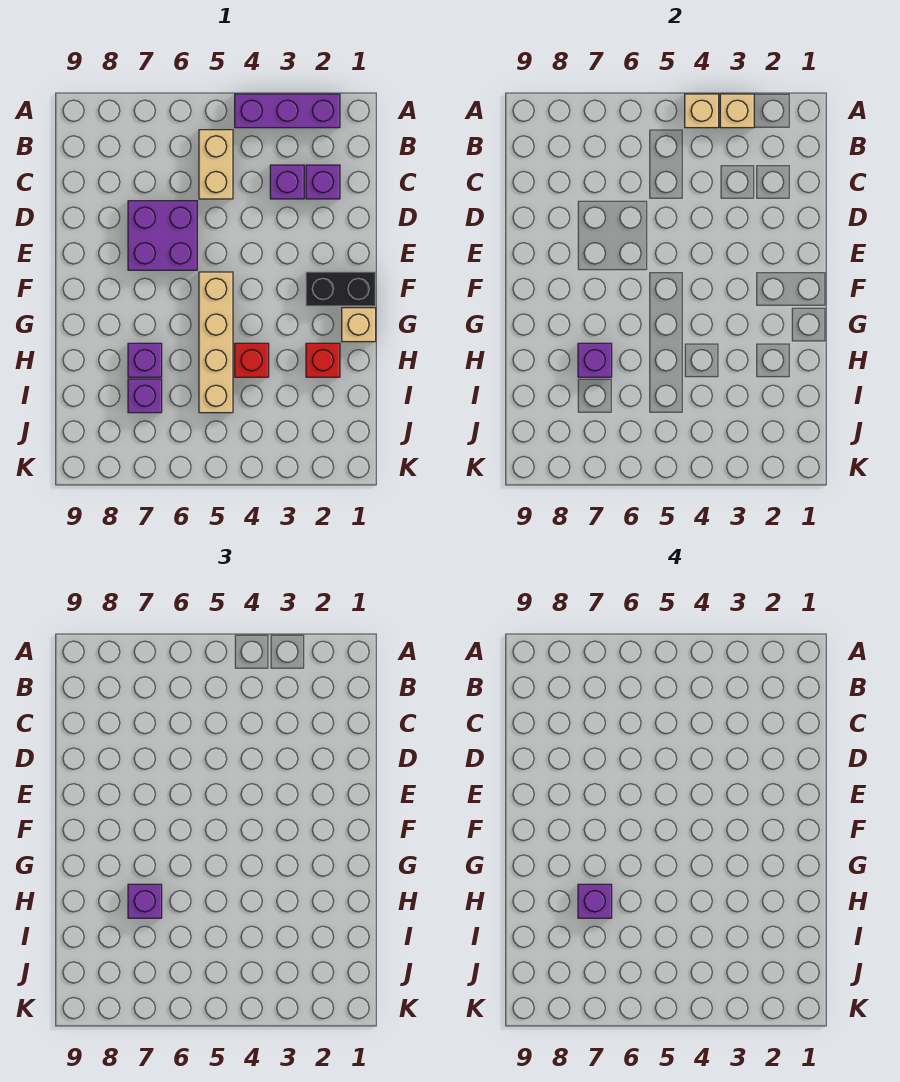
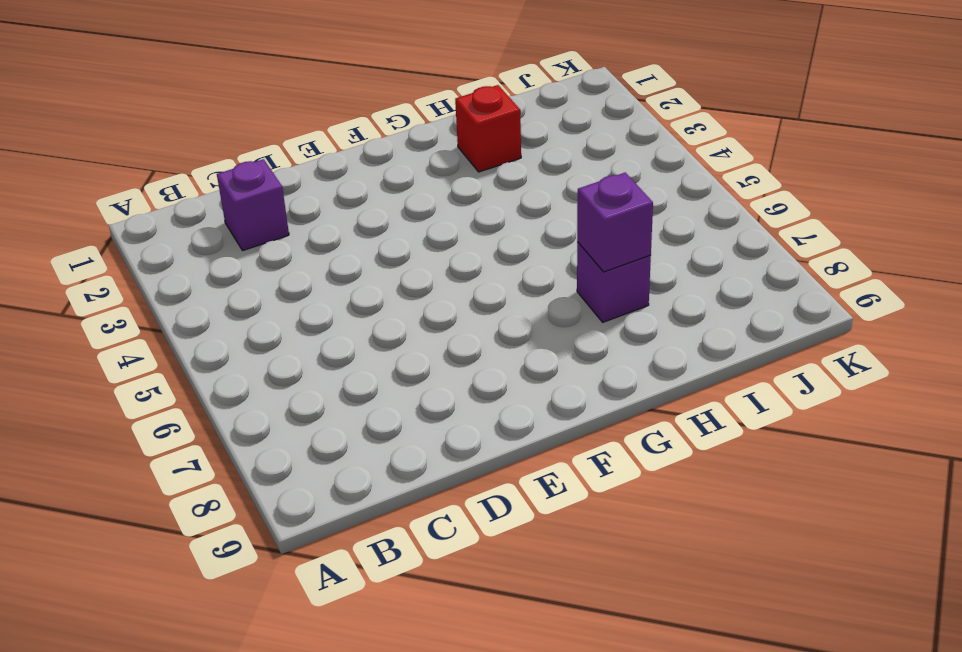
none -> purple brick A2:A4 level 1
none -> tan brick B5:C5 level 1
none -> purple brick C3 level 1

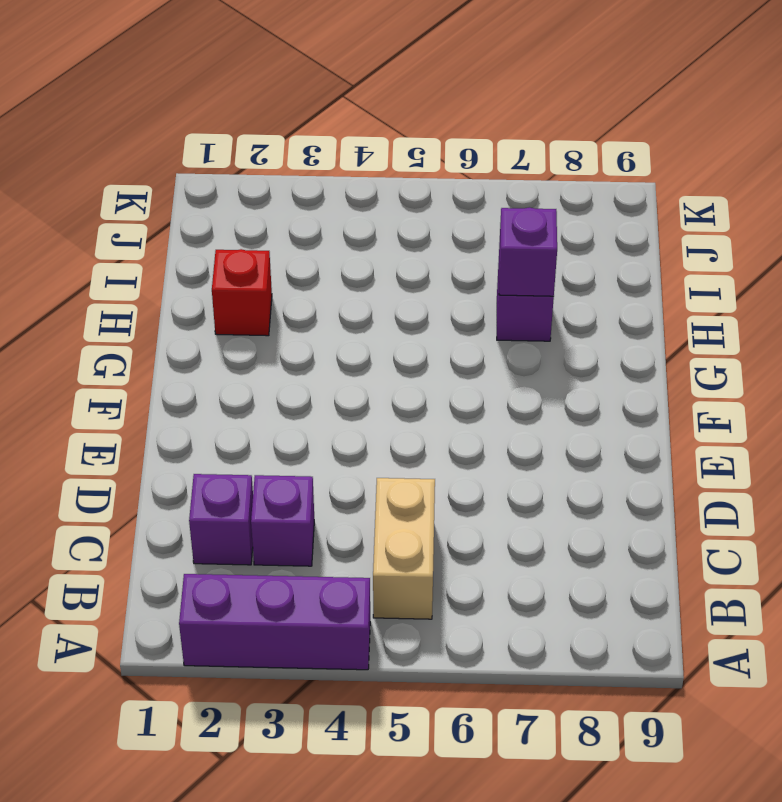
none -> purple brick D6:E7 level 1
none -> black brick F1:F2 level 1
none -> tan brick F5:I5 level 1

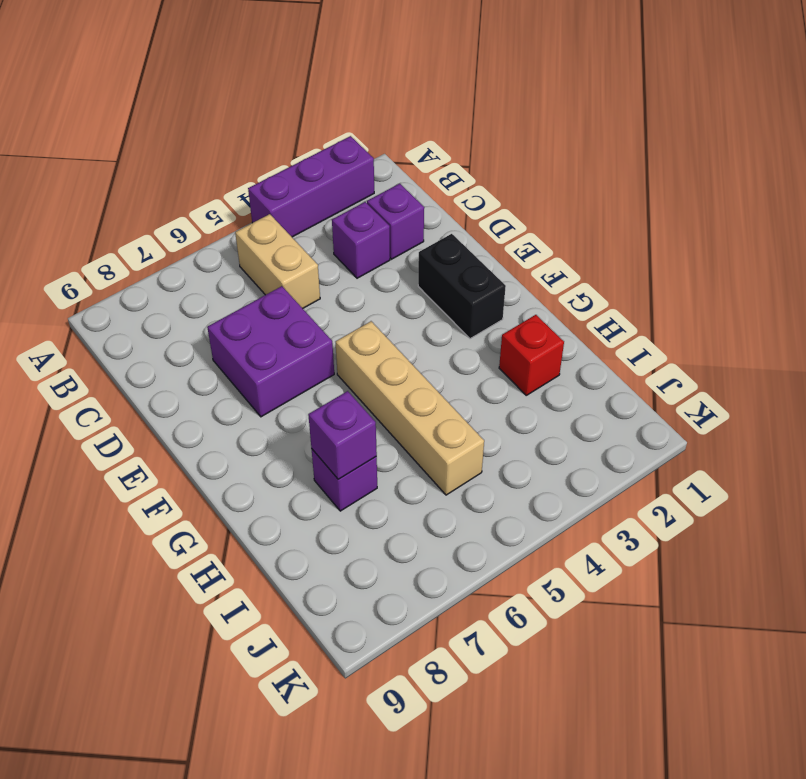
black brick E2:F2 level 1 -> black brick F1:F2 level 1
none -> tan brick G1 level 1
none -> red brick H4 level 1
none -> purple brick I7 level 1

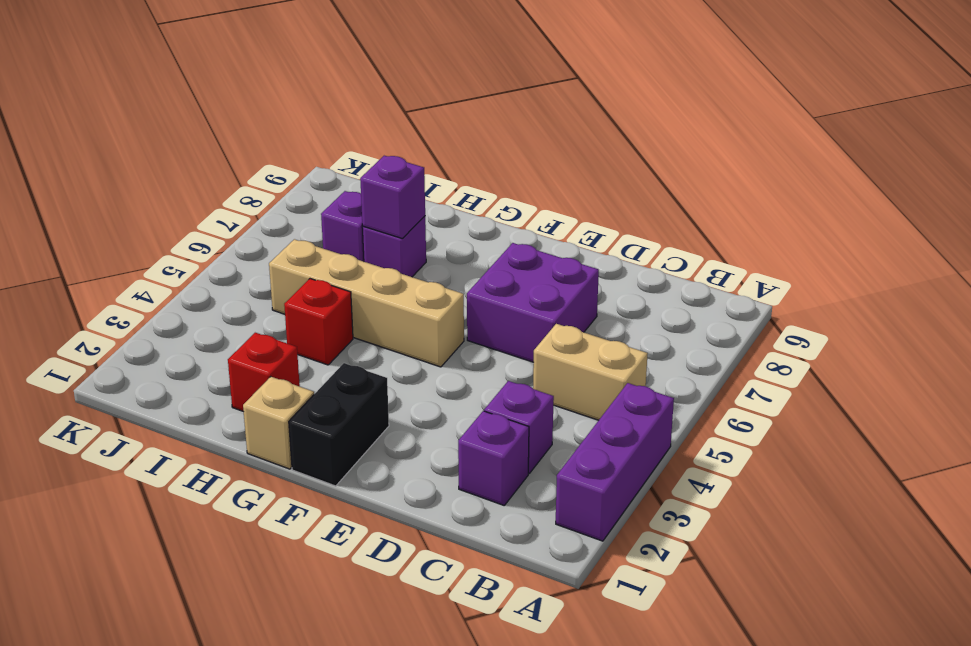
none -> tan brick A3 level 2
none -> tan brick A4 level 2
none -> purple brick H7 level 3

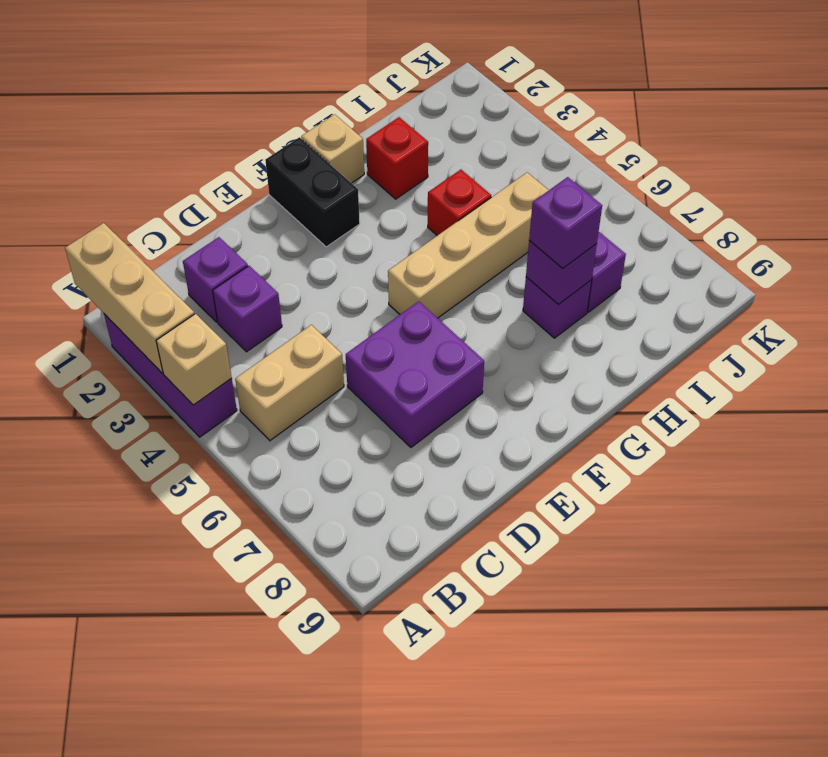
tan brick A1:A3 level 2 -> tan brick A3 level 2
none -> purple brick H7 level 4

